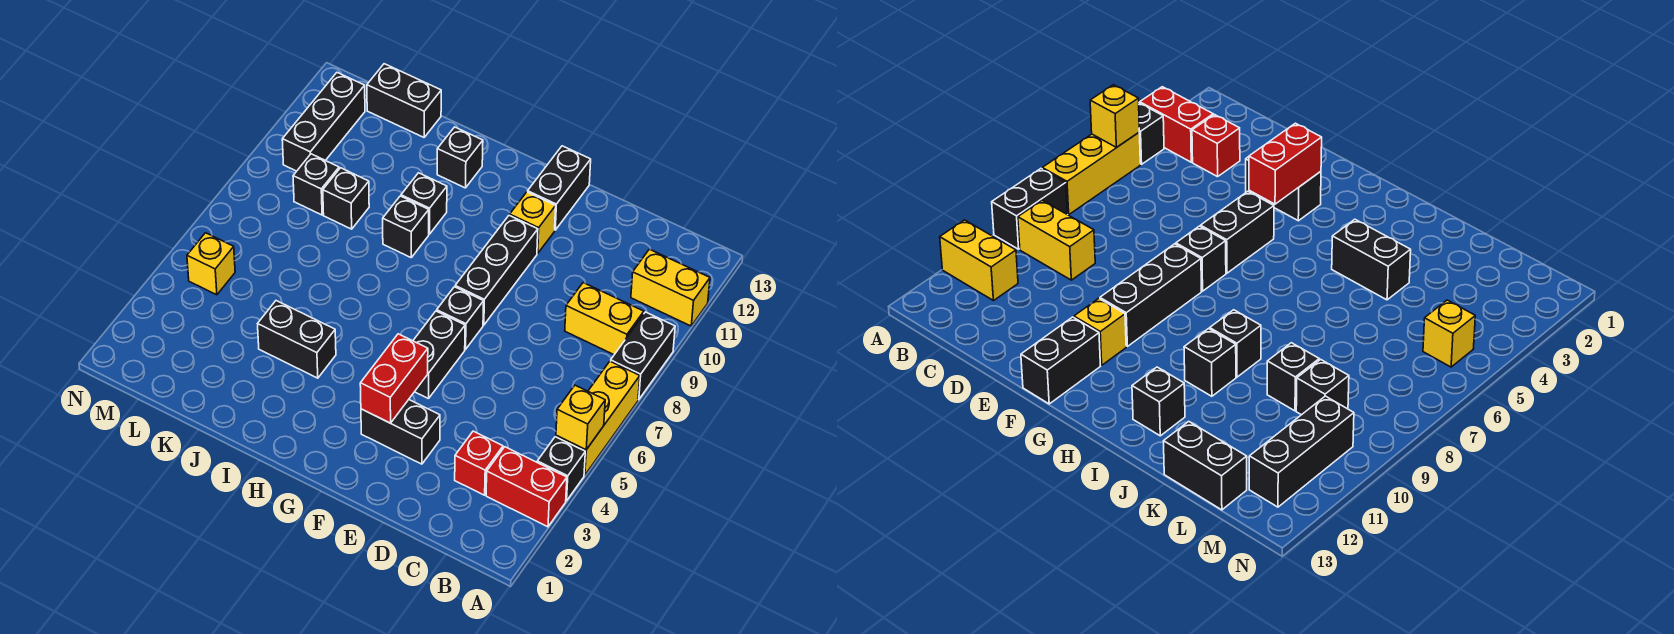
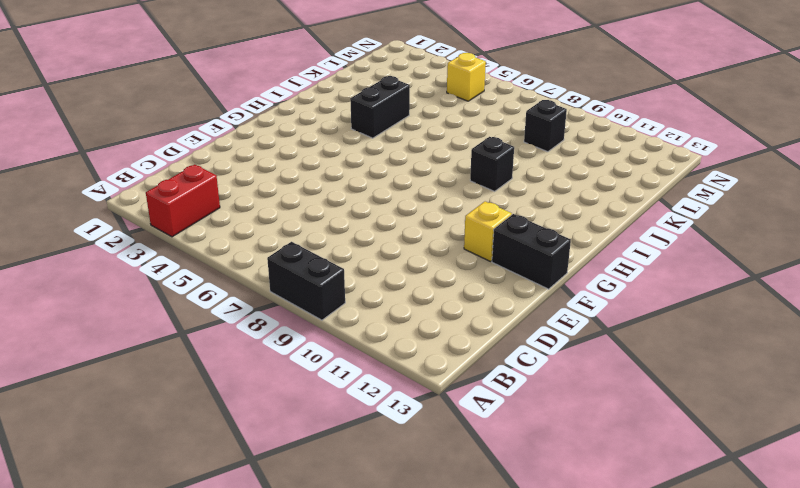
none -> black brick A4 level 1
none -> yellow brick A5:A7 level 1
none -> yellow brick A11:B11 level 1

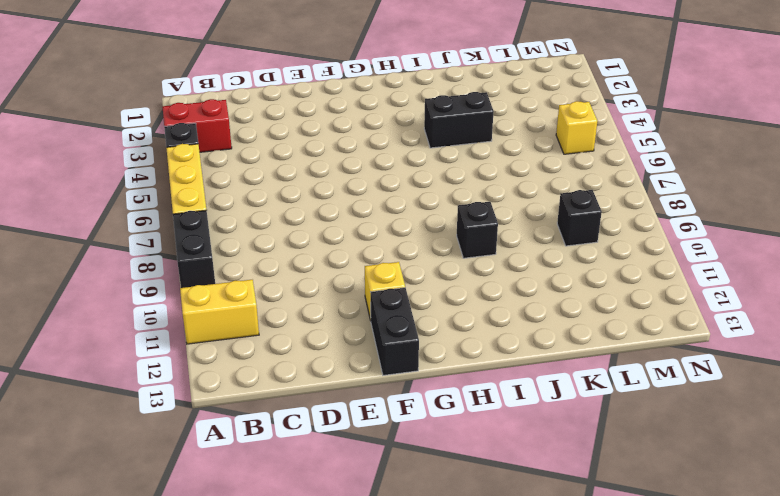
none -> yellow brick B9:C9 level 1
none -> red brick C3 level 1
none -> black brick E3:F3 level 1

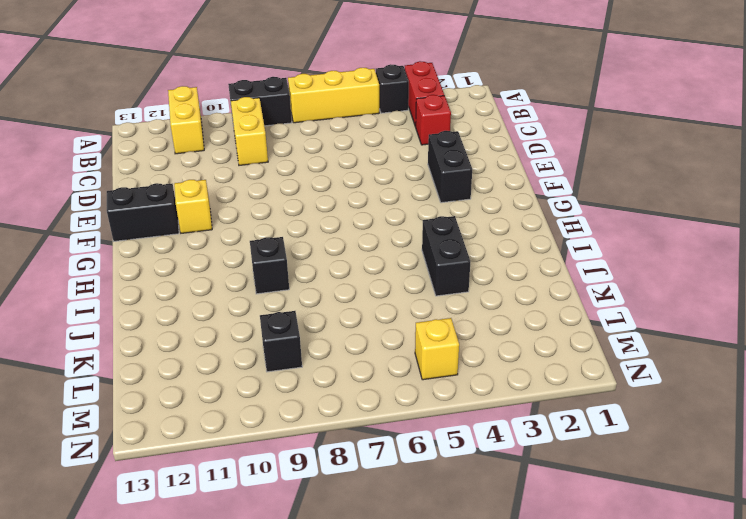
none -> black brick F5:F6 level 1
none -> black brick F7 level 1
none -> black brick F8:F10 level 1

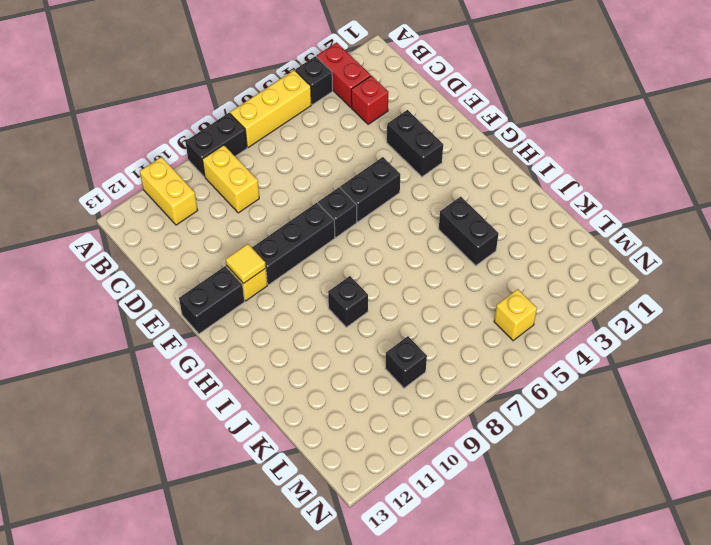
yellow tile F11 level 2 -> none
none -> black brick I10 level 1
none -> black brick I12 level 1
none -> black brick K9 level 1

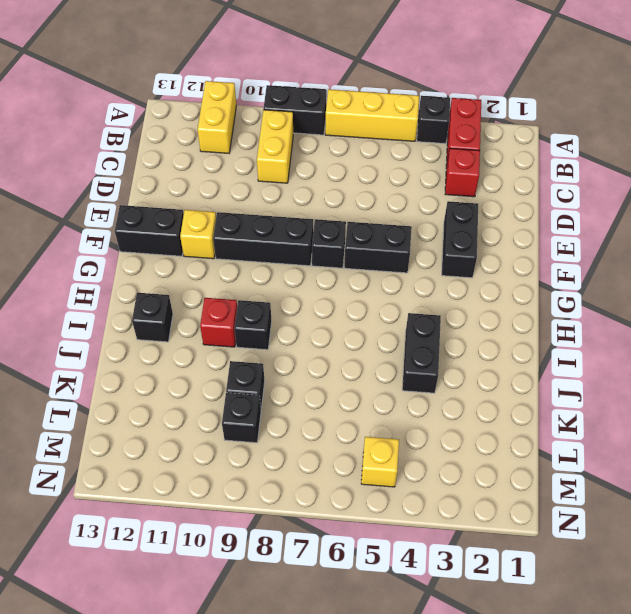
red brick I10 level 1 -> black brick I10 level 1
none -> black brick K13:L13 level 1
none -> black brick M10:M12 level 1
none -> yellow brick A5 level 2

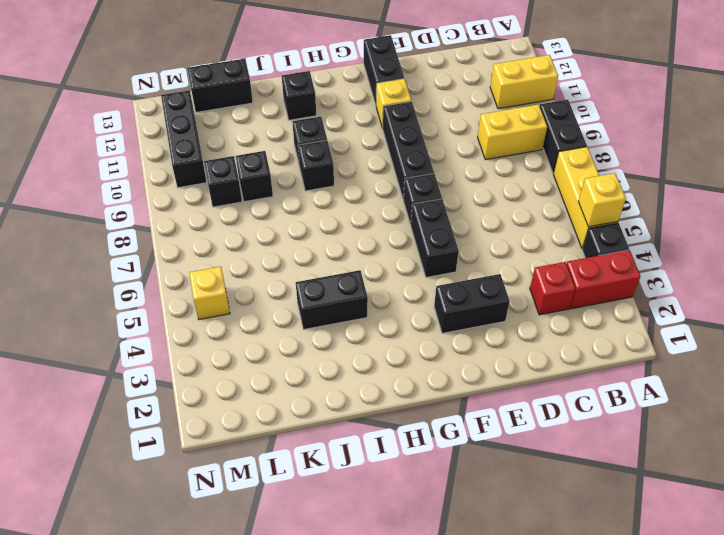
none -> red brick F3:F4 level 2

